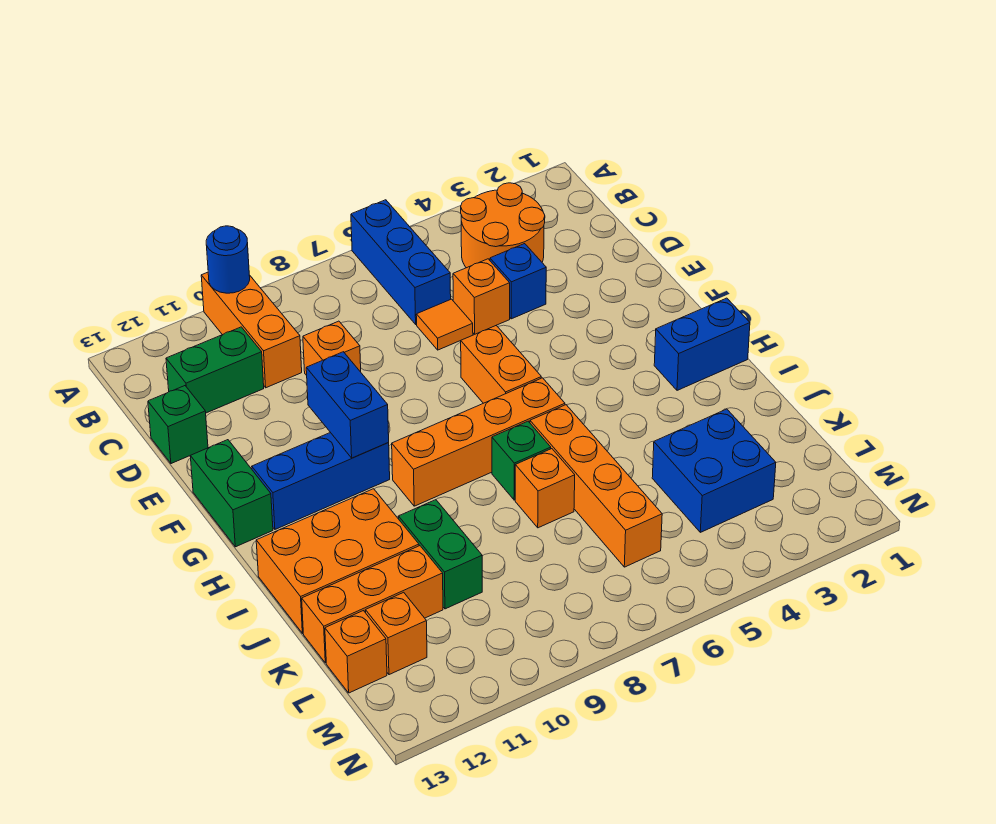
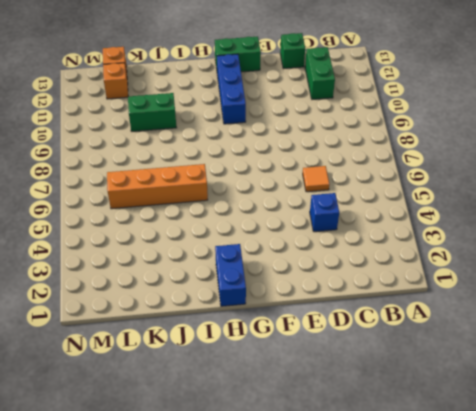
none -> blue brick A6:C6 level 1
none -> orange brick A10:C10 level 1
none -> orange round brick B3:C4 level 1

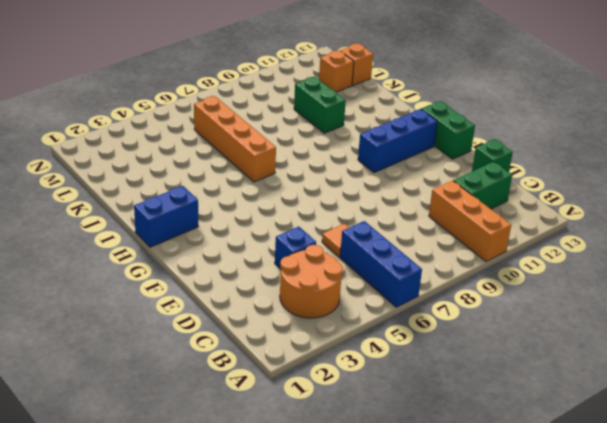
none -> orange brick D5 level 1
none -> orange brick D9 level 1
none -> orange brick F6:G6 level 1

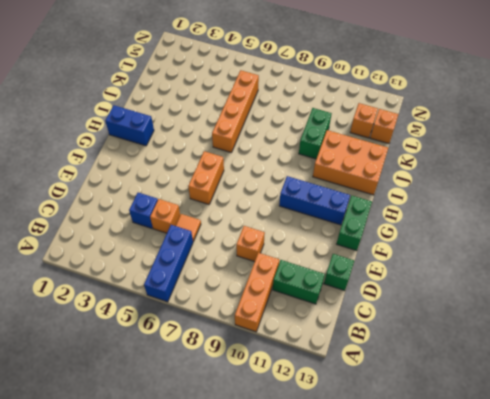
none -> orange round brick B3:C4 level 1
none -> orange brick H6:H9 level 1
none -> green brick I7 level 1

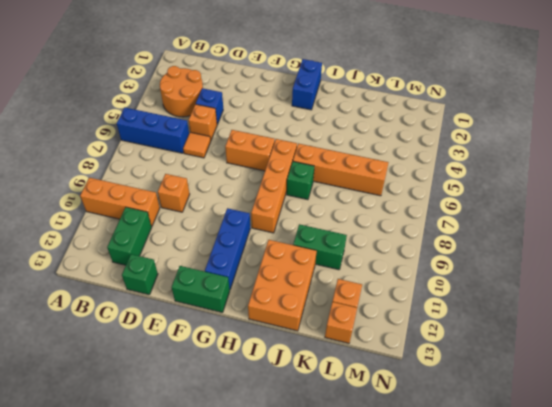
none -> orange brick J7 level 1
none -> blue brick K3:L4 level 1
none -> orange brick K11:K13 level 1

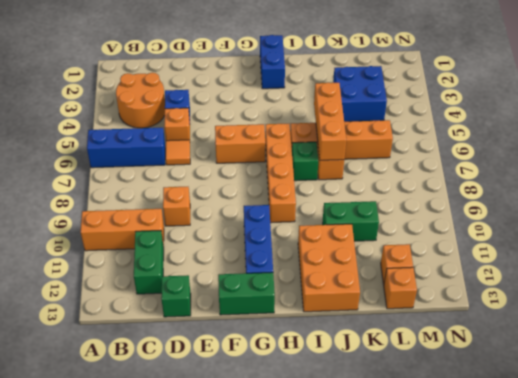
orange brick J5:J7 level 2 -> orange brick K11:K13 level 1
none -> blue round brick A10 level 2
none -> blue brick F10:G10 level 2

